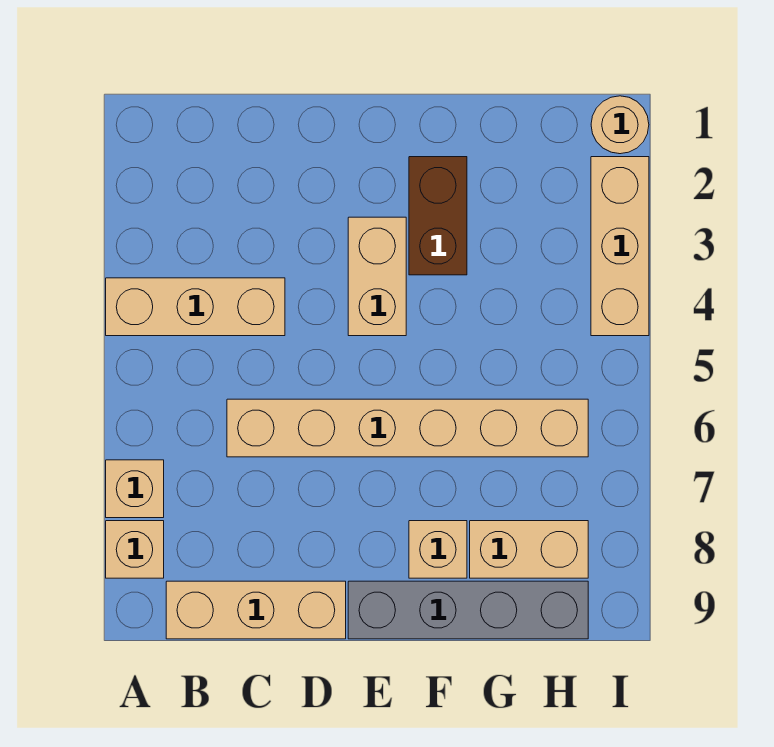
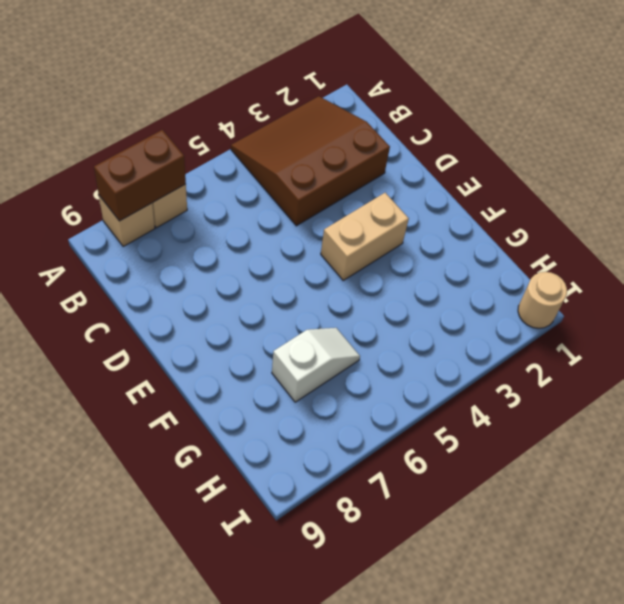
brown slope A2:C4 level 1 top C -> tan brick A4:C4 level 1
brown brick A7:A8 level 2 -> brown brick F2:F3 level 1
white slope G6:G7 level 1 top 7 -> tan brick C6:H6 level 1
none -> tan brick B9:D9 level 1
none -> grey brick E9:H9 level 1
none -> tan brick F8 level 1

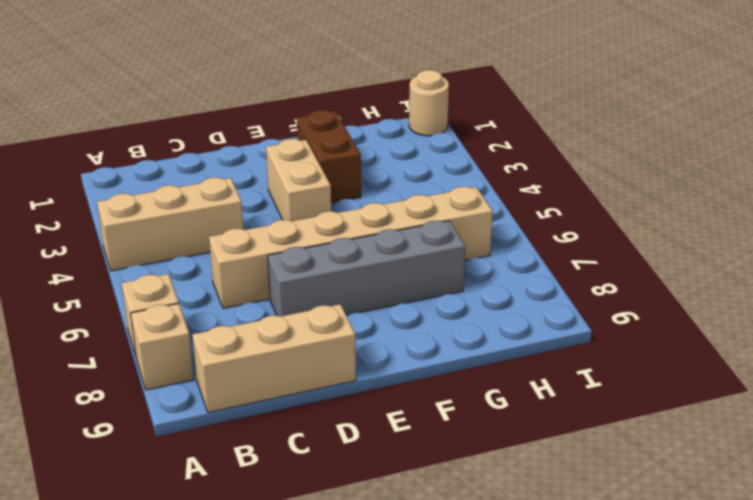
grey brick D7:G7 level 1 -> grey brick E9:H9 level 1
none -> tan brick F8 level 1
none -> tan brick G8:H8 level 1
none -> tan brick I2:I4 level 1

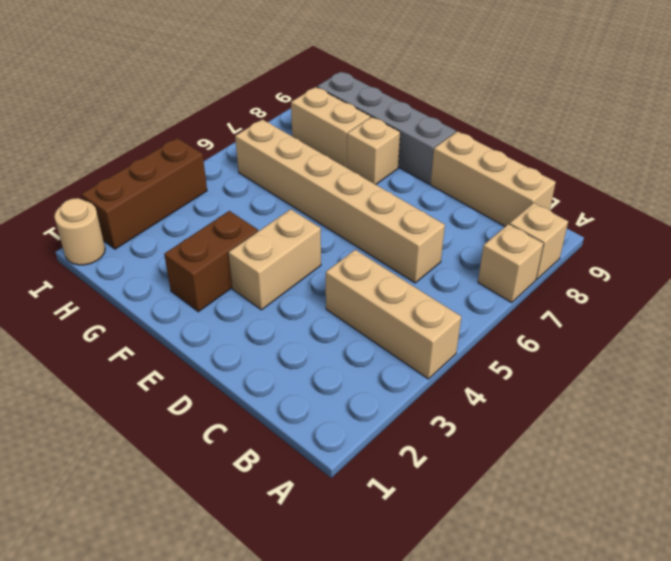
brown brick I2:I4 level 1 -> tan brick I2:I4 level 1

